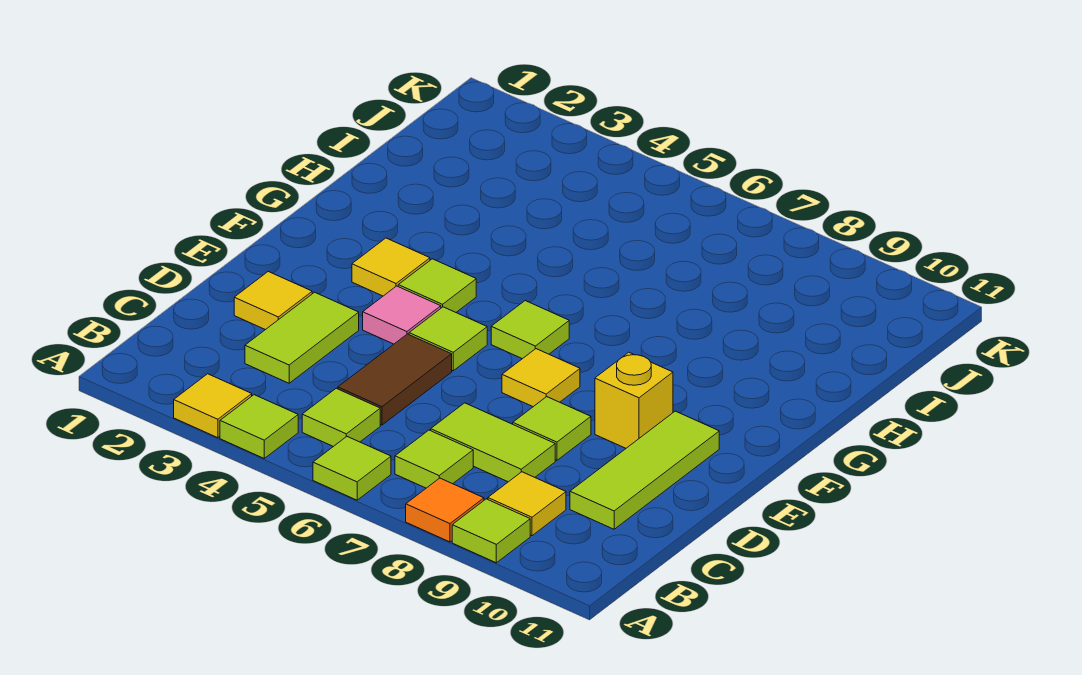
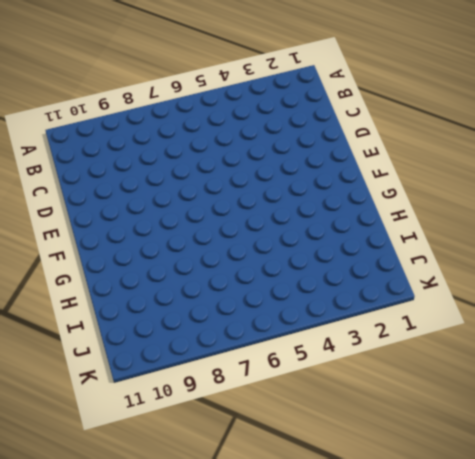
none -> yellow tile A3 level 1
none -> lime tile A4 level 1
none -> lime tile A6 level 1

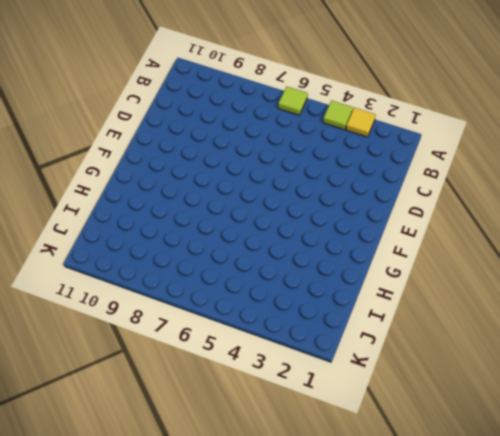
none -> orange tile A8 level 1
none -> lime tile A9 level 1
none -> lime tile B5 level 1

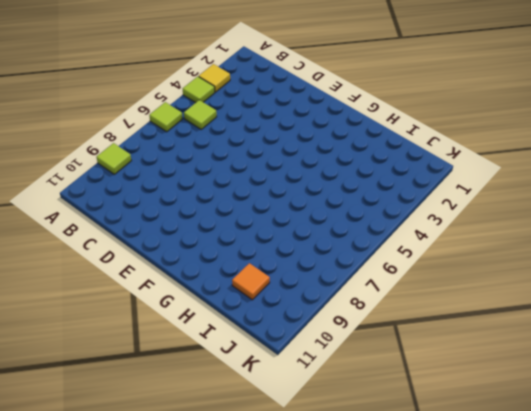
orange tile I10 level 1 -> orange tile A8 level 1
none -> lime tile B7 level 1
none -> yellow tile B9 level 1
none -> lime tile C3:D3 level 1

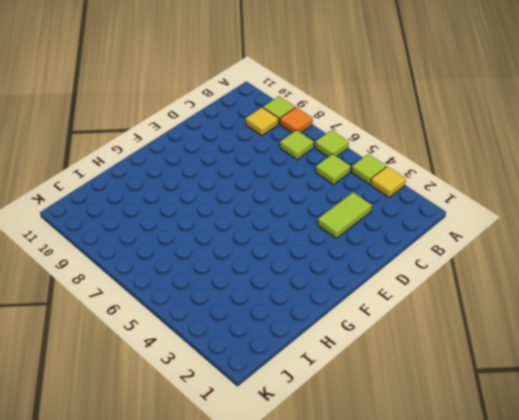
none -> brown tile C5:D5 level 1
none -> lime tile C7:C8 level 1
none -> lime tile C10:E10 level 1

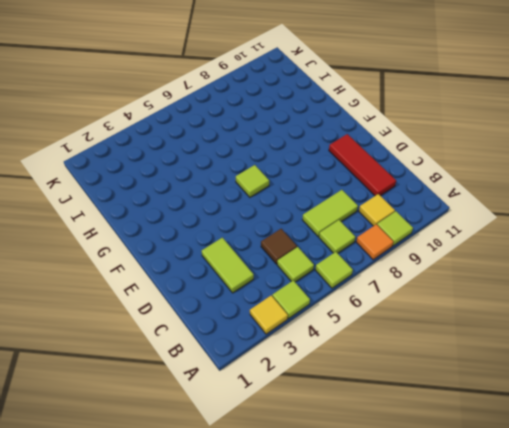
brown tile C5 level 1 -> brown tile C5:D5 level 1
red tile C10:E10 level 1 -> lime tile C10:E10 level 1
none -> yellow tile D2 level 1
none -> lime tile D8 level 1
none -> pink tile E4 level 1

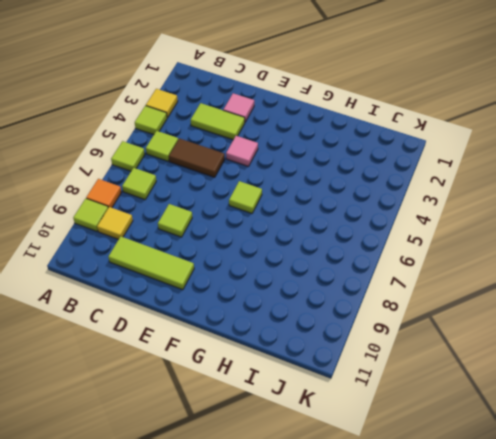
pink tile D2 level 1 -> yellow tile D2 level 1
none -> lime tile C7:C8 level 1
none -> lime tile E5 level 1
none -> yellow tile E7 level 1

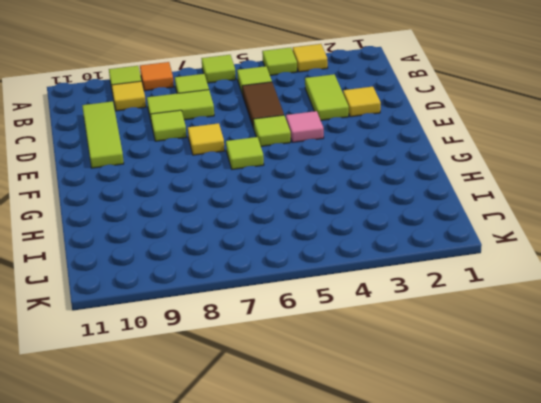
none -> yellow brick E9 level 1
none -> yellow tile F3 level 1
none -> lime tile F4 level 1

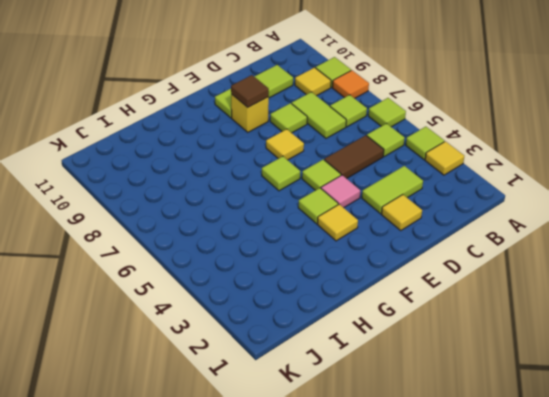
brown tile E9 level 2 -> none

